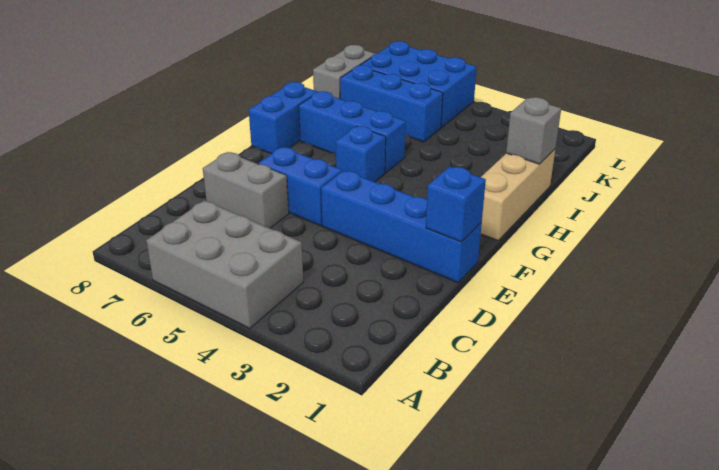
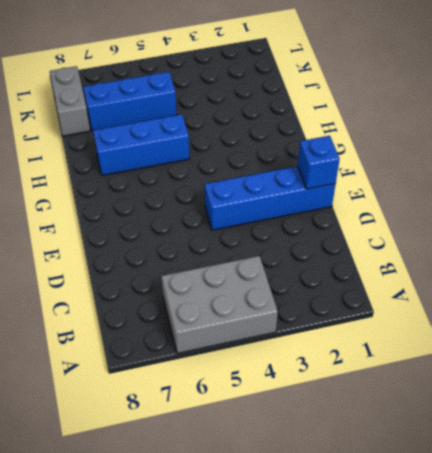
none -> grey brick D6:D7 level 1
none -> blue brick E5:E6 level 1
none -> tan brick G1:I1 level 1

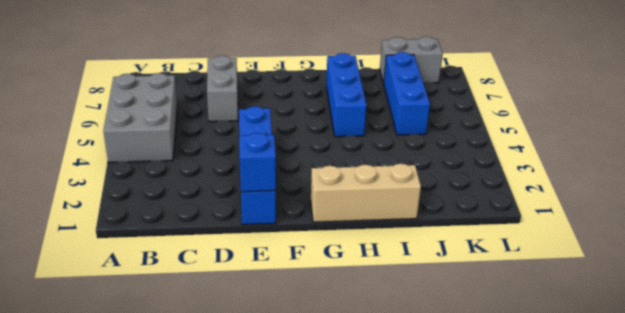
none -> blue brick E5:E6 level 1
none -> blue brick G5 level 1
none -> blue brick G8:H8 level 1

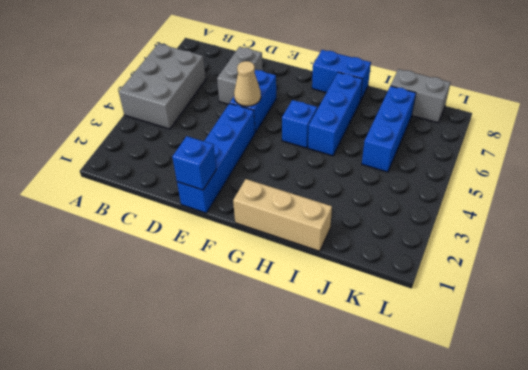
tan cone E5 level 2 -> none
none -> blue brick K5:L7 level 1
none -> grey brick I1 level 2

